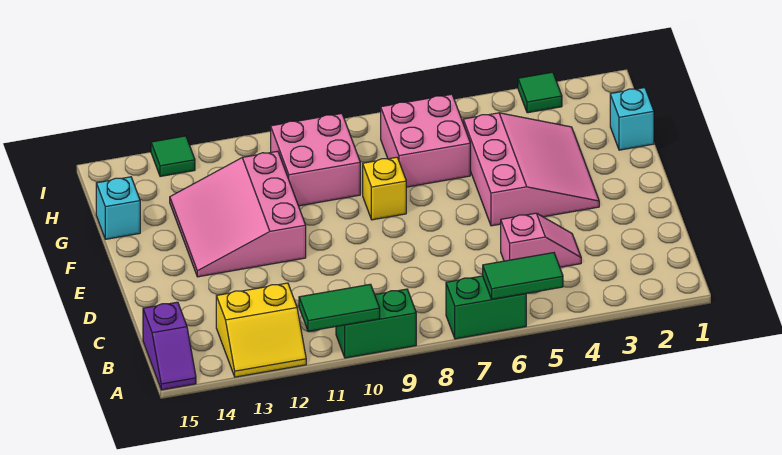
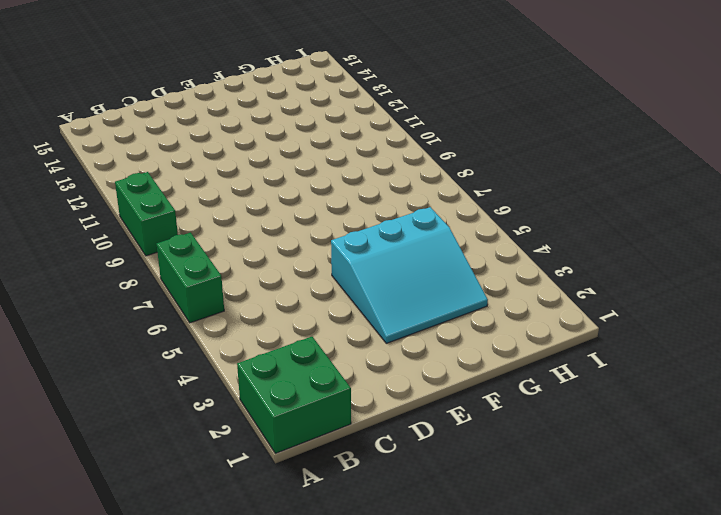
green brick A1:B2 level 1 -> none
cyan slope E3:G5 level 1 top 5 -> pink slope E3:G5 level 1 top 5
none -> yellow slope A12:B13 level 1 top B
none -> purple slope A15:B15 level 1 top B
none -> pink slope C4:C5 level 1 top 5

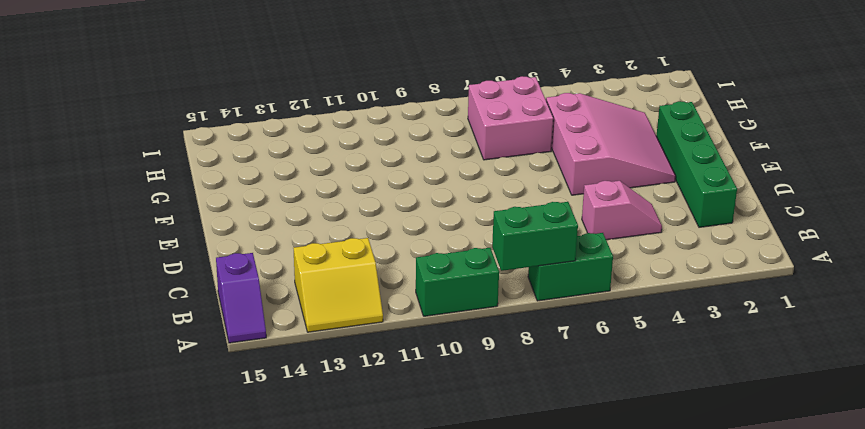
green brick A7:A8 level 2 -> none
green brick C2:F2 level 1 -> none
none -> pink slope E11:G13 level 1 top 11
none -> yellow brick F8 level 1
none -> cyan brick G1 level 1

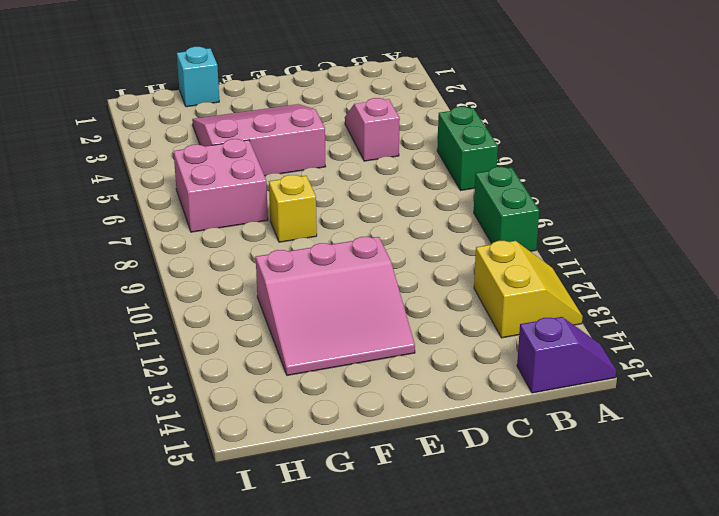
none -> pink brick G9:H10 level 1
none -> cyan brick G15 level 1
none -> green tile I3 level 1

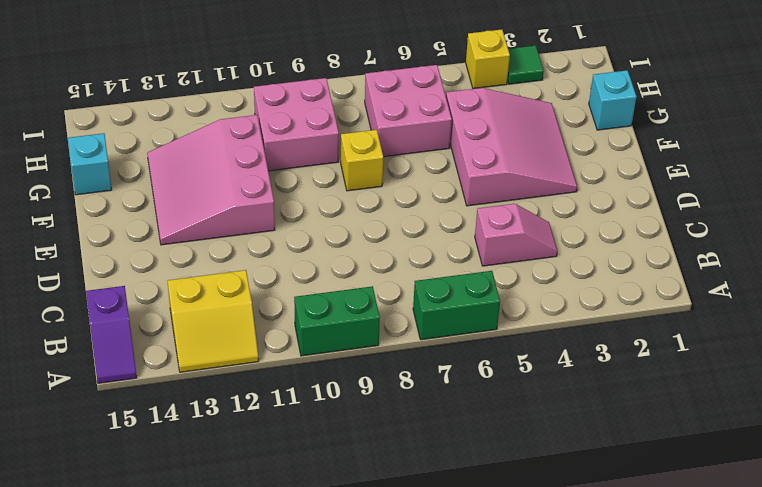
yellow brick I4 level 1 -> none
none -> green tile I13 level 1
none -> green tile A5:A6 level 2
none -> green tile A10:A11 level 2

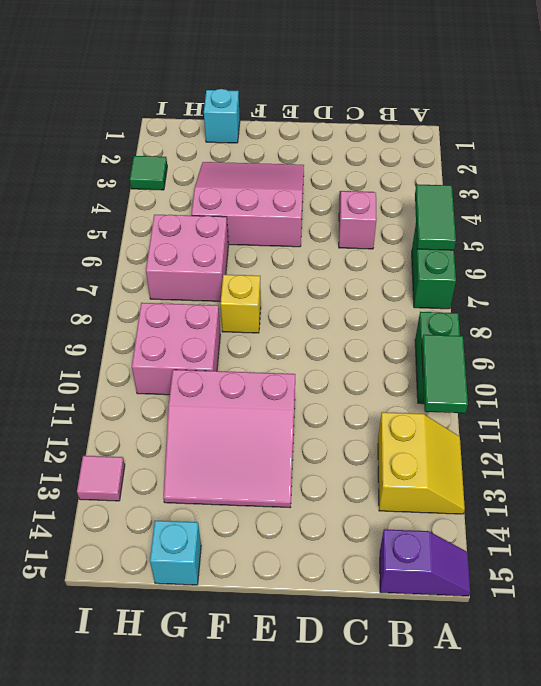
pink tile I13 level 1 -> green tile I13 level 1

